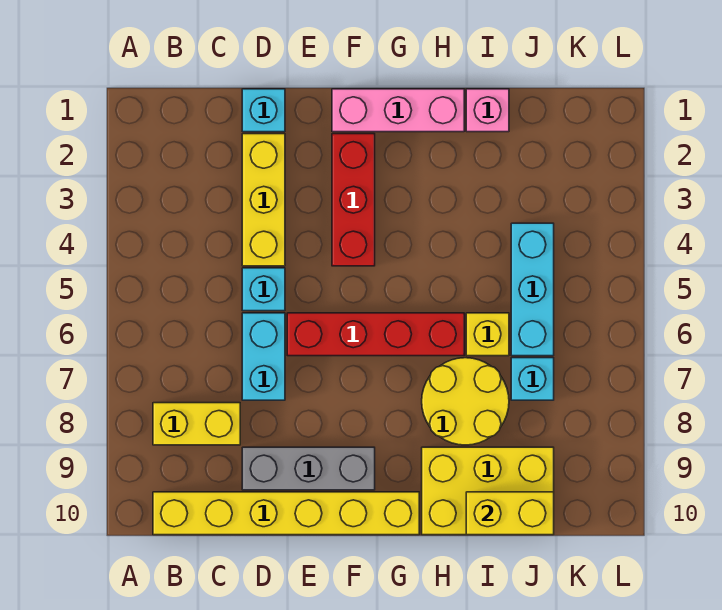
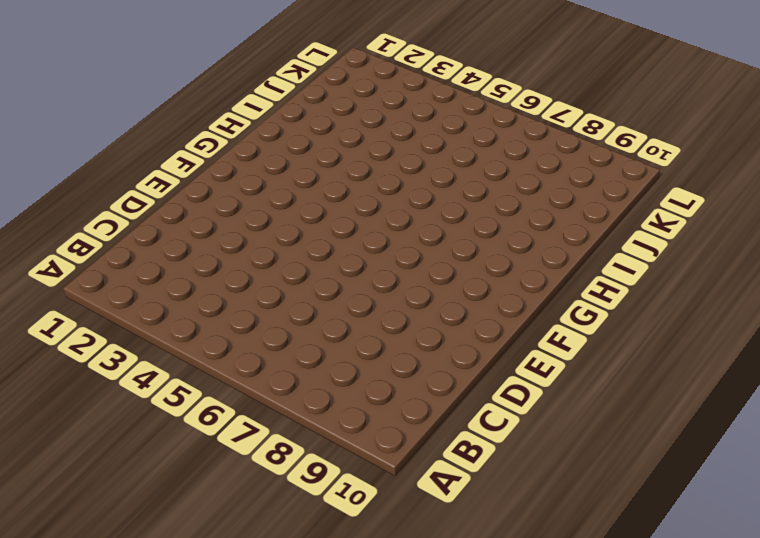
none -> yellow brick B8:C8 level 1
none -> yellow brick B10:G10 level 1
none -> cyan brick D1 level 1

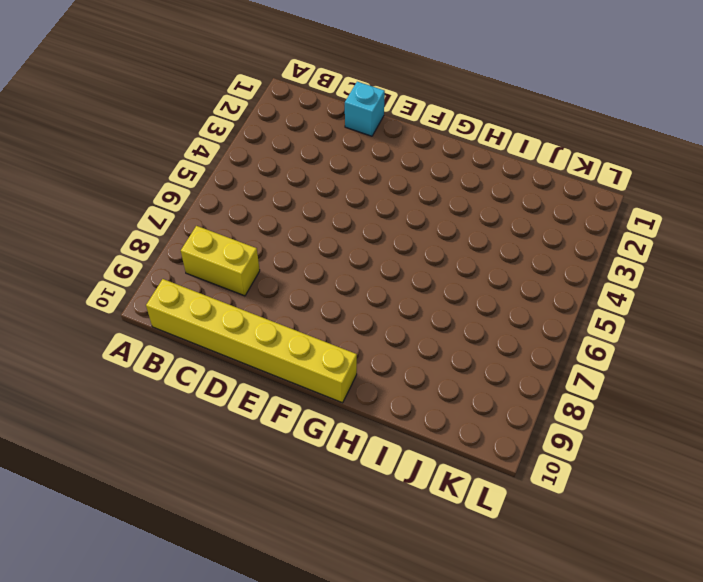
none -> yellow brick D2:D4 level 1
none -> cyan brick D5 level 1
none -> cyan brick D6:D7 level 1

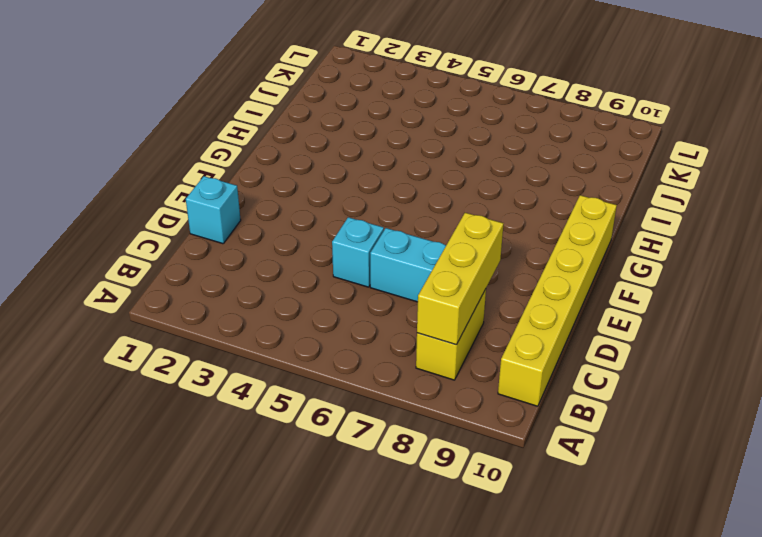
yellow brick B8:D8 level 2 -> yellow brick D2:D4 level 1
none -> grey brick D9:F9 level 1
none -> red brick E6:H6 level 1
none -> pink brick F1:H1 level 1

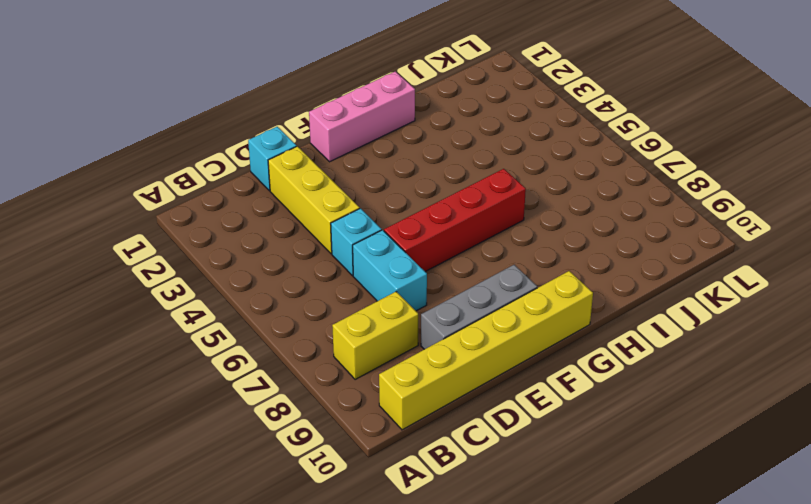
none -> red brick F2:F4 level 1
none -> yellow round brick H7:I8 level 1
none -> yellow brick H9:J10 level 1

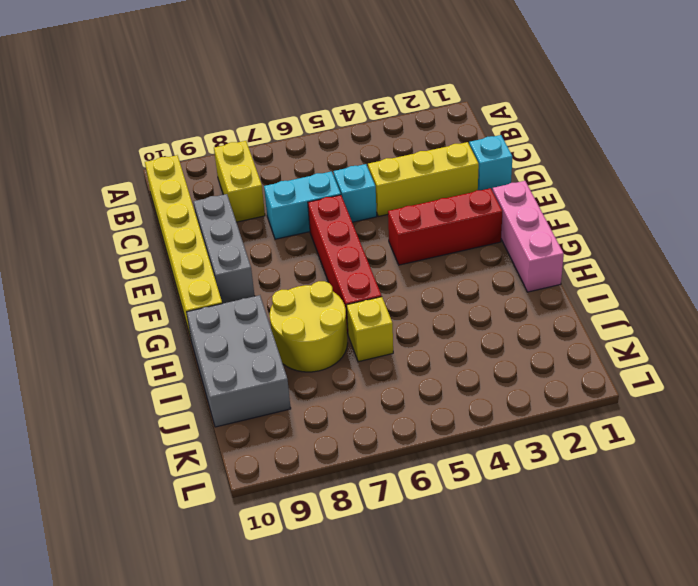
grey brick H9:J10 level 1 -> yellow brick H9:J10 level 1
none -> pink brick I1 level 1
none -> cyan brick J4:J6 level 1
none -> cyan brick J7 level 1

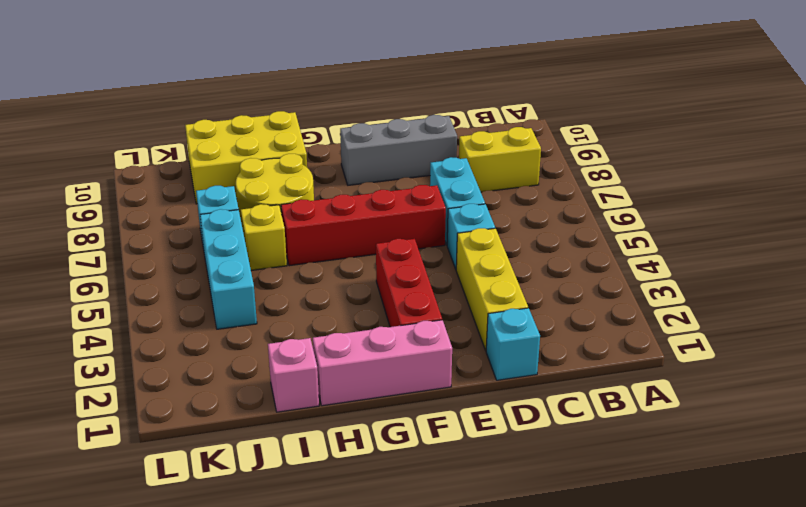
none -> yellow brick B10:G10 level 1
none -> yellow brick I10:J10 level 2

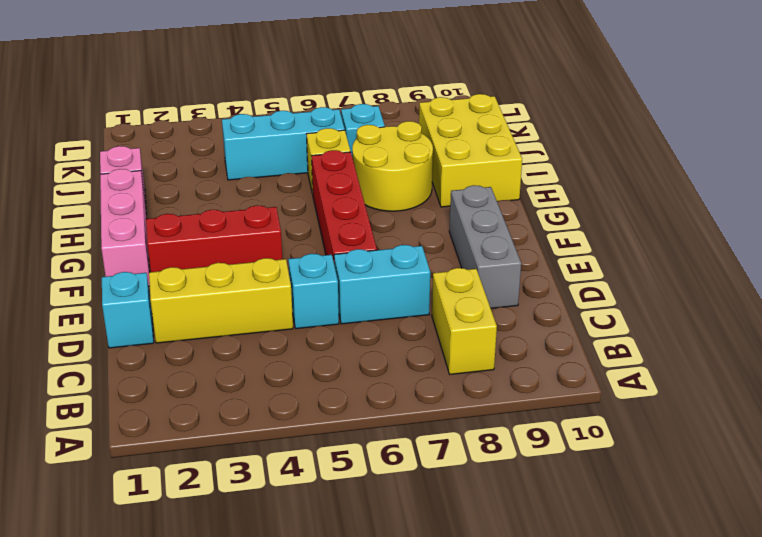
none -> yellow brick B10:G10 level 1
none -> yellow brick I10:J10 level 2

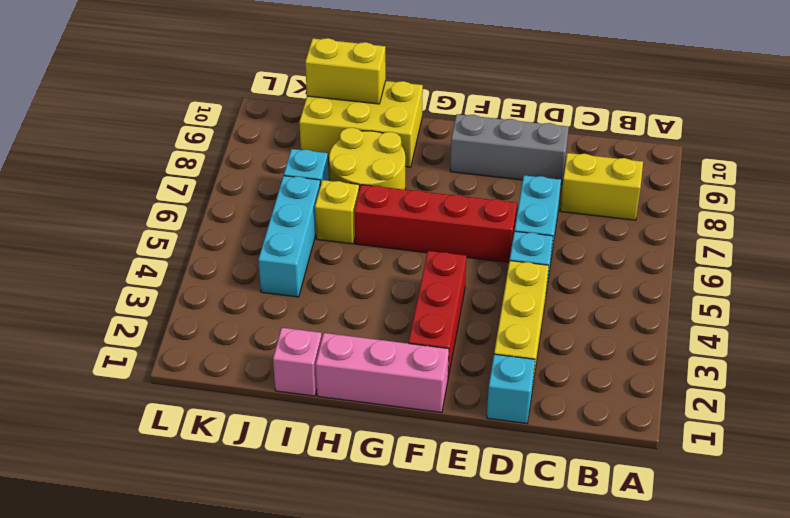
none -> yellow brick B10:G10 level 1

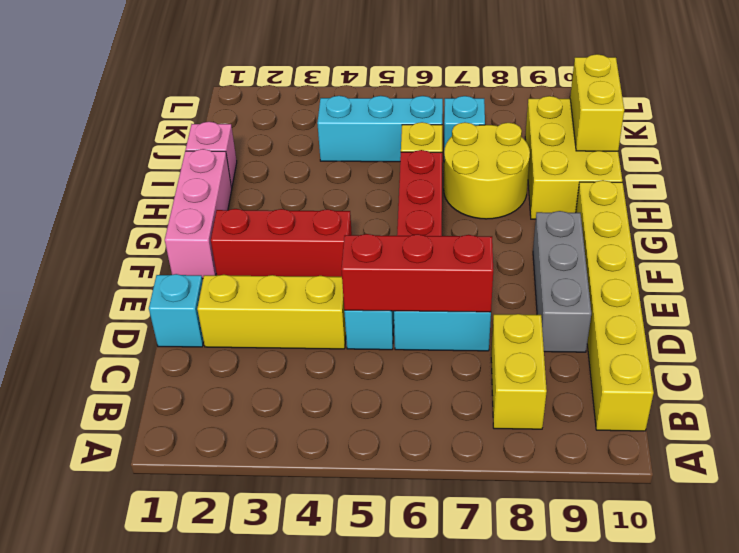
red brick D5:D7 level 2 -> none

